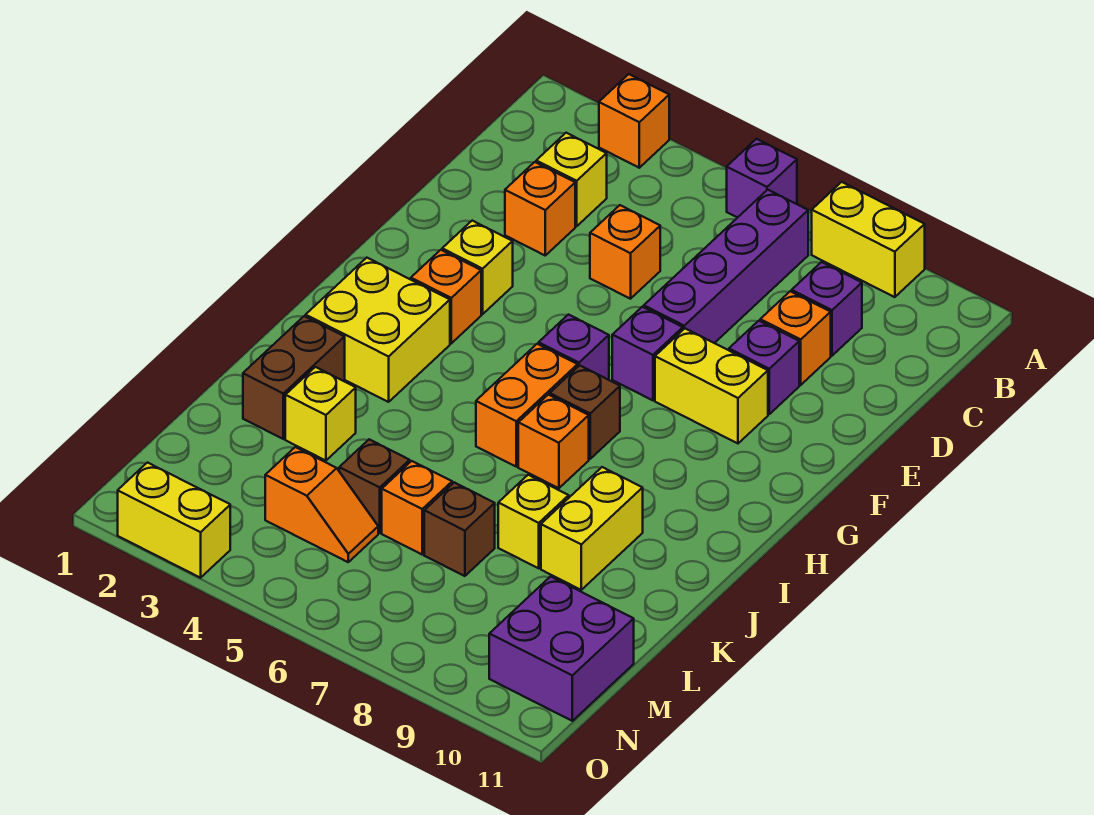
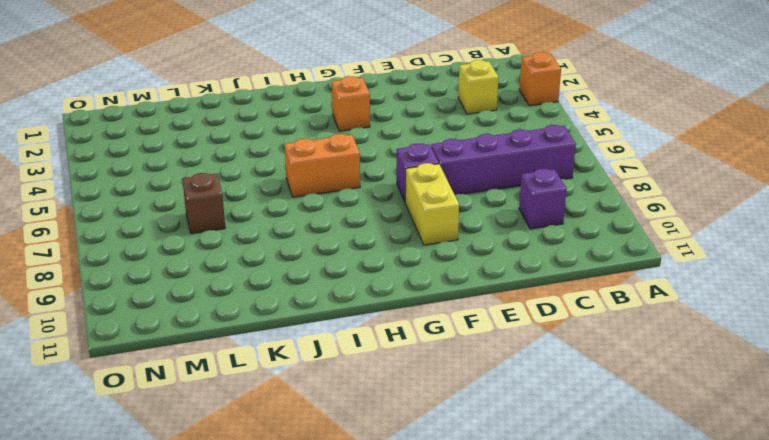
none -> purple brick A6 level 1
none -> yellow brick A8:A9 level 1
none -> orange brick D3 level 1

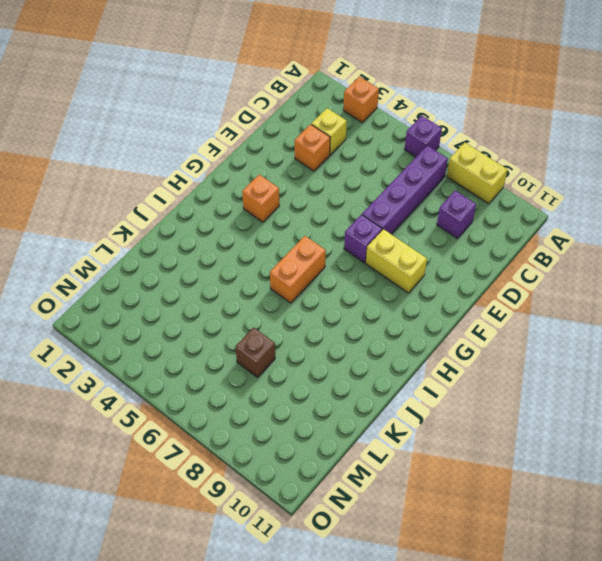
none -> orange brick D5 level 1
none -> orange brick D9 level 1
none -> purple brick E9 level 1

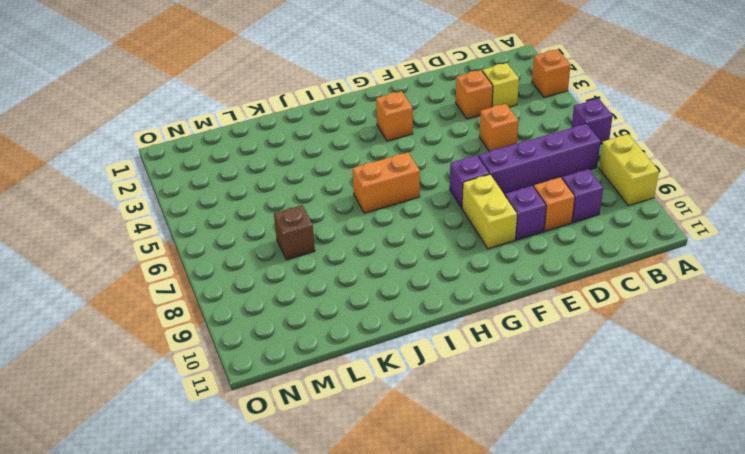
none -> yellow brick F3 level 1
none -> purple brick G6 level 1
none -> yellow brick H2:I3 level 1

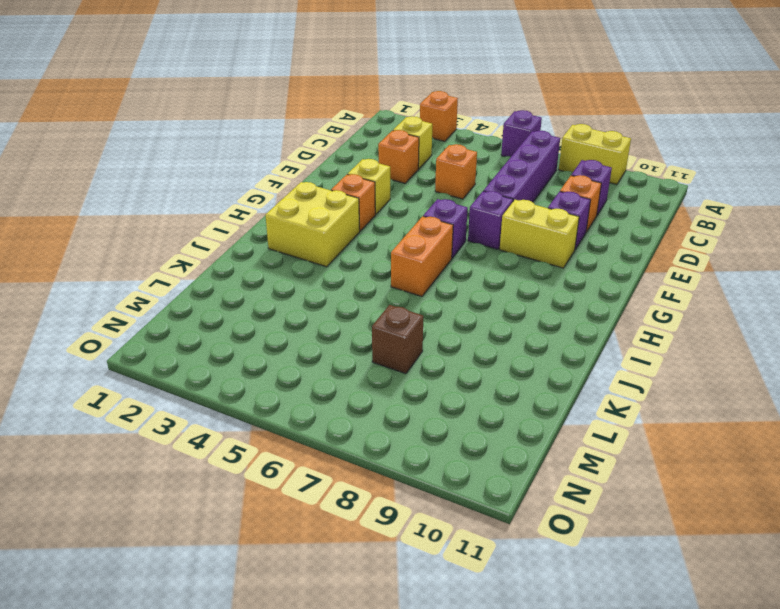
none -> brown brick H7 level 1
none -> orange brick I7 level 1
none -> brown brick J2:K2 level 1

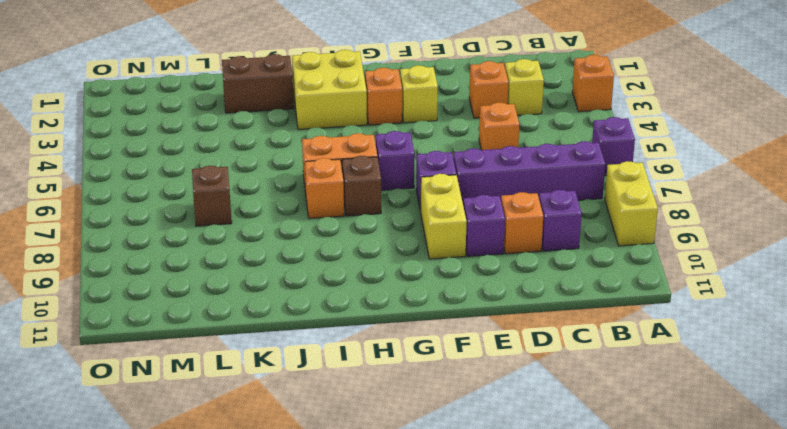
none -> yellow brick J9:K9 level 1
none -> yellow brick K3 level 1
none -> yellow brick K8 level 1

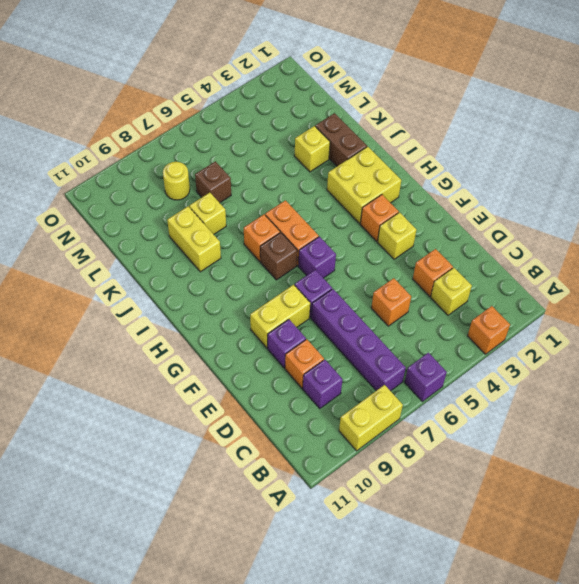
yellow round brick M8 level 1 -> none
none -> brown brick L5 level 1
none -> orange brick L6 level 1
none -> orange slope M4:M5 level 1 top 4

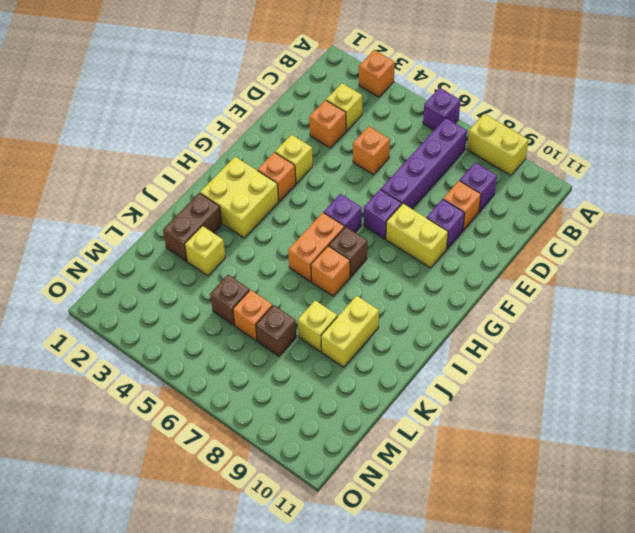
none -> orange slope M4:M5 level 1 top 4
none -> purple brick M10:N11 level 1
none -> yellow brick O2:O3 level 1

